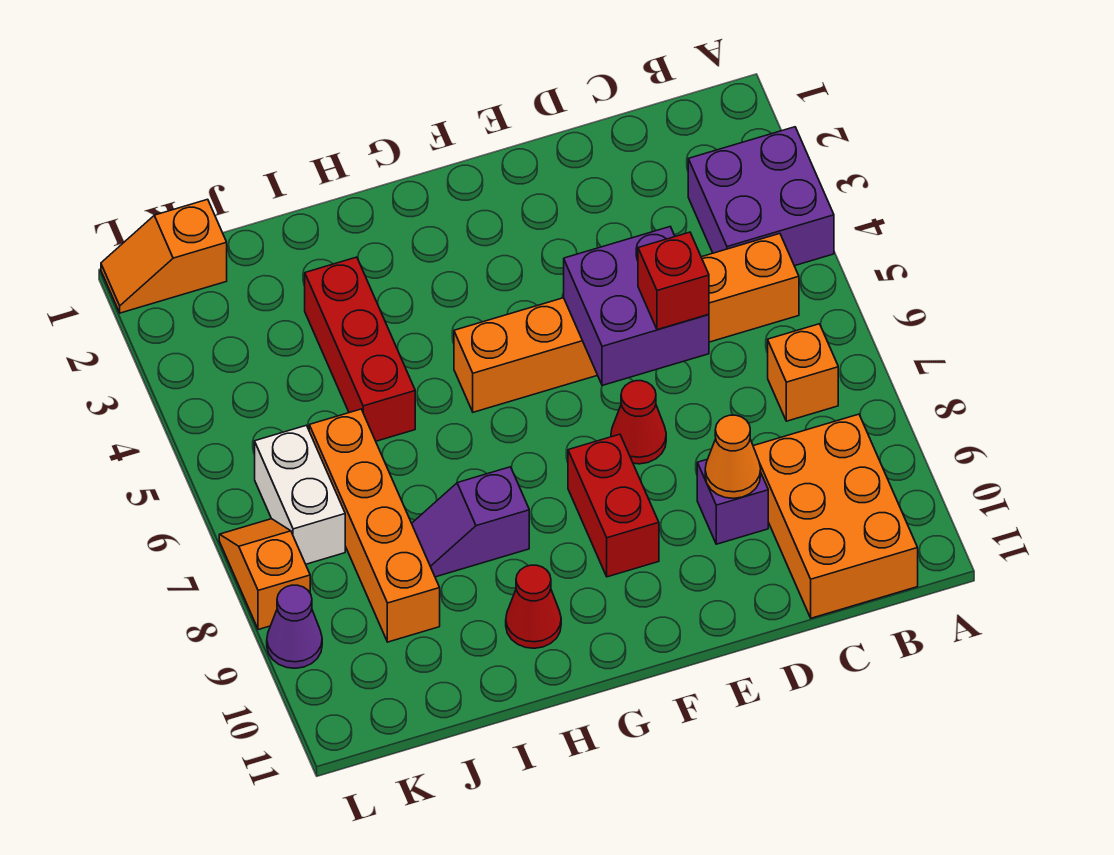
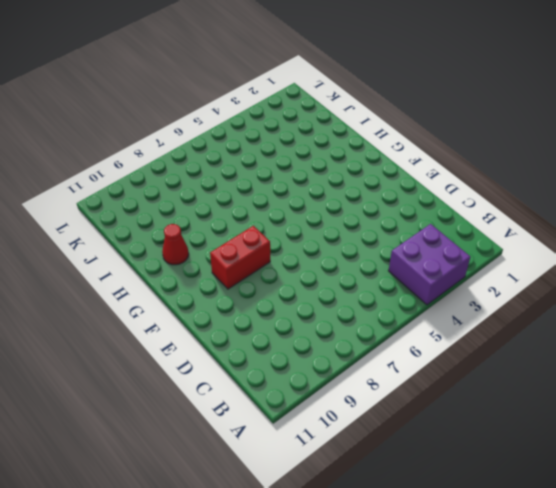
none -> orange brick B5:G5 level 1
none -> orange brick B7 level 1
none -> orange brick B9:C11 level 1

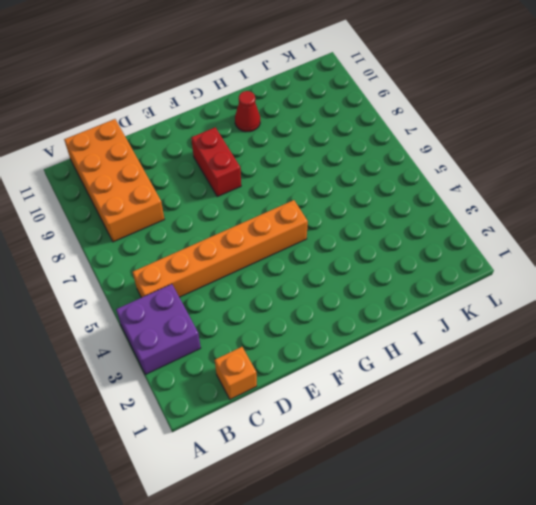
orange brick B8:C11 level 1 -> orange brick B9:C11 level 1
orange brick C1 level 1 -> orange brick B7 level 1
none -> purple brick D9 level 1
none -> red cone E7 level 1
none -> purple slope H8:I8 level 1 top H

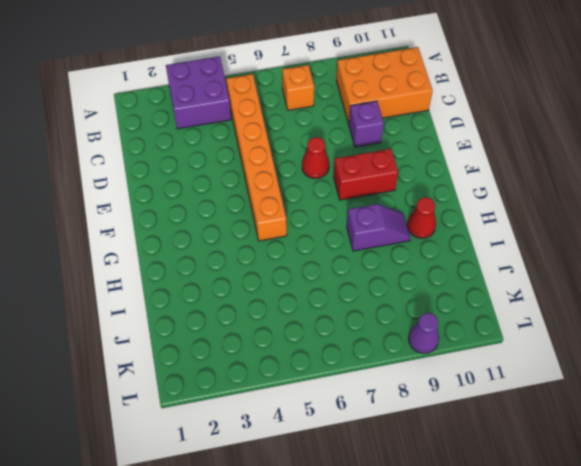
purple slope H8:H9 level 1 top 8 -> purple slope H8:I8 level 1 top H
none -> red brick I3:I5 level 1
none -> orange brick J6:J9 level 1
none -> orange slope K1:L1 level 1 top K

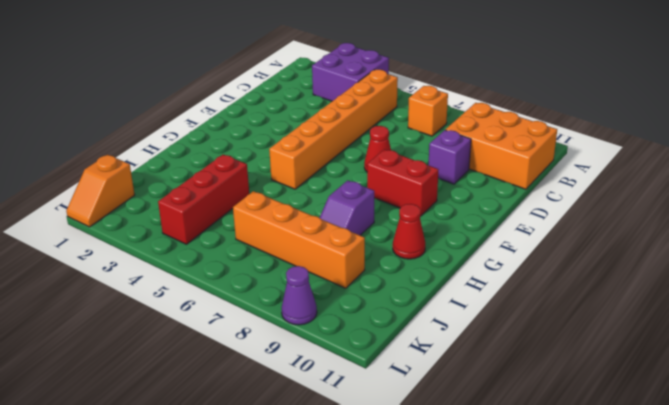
red brick I4:K4 level 1 -> red brick I3:I5 level 1
none -> white brick K6:K7 level 1
none -> orange slope L7:L8 level 1 top 8
none -> purple brick D5:E6 level 2

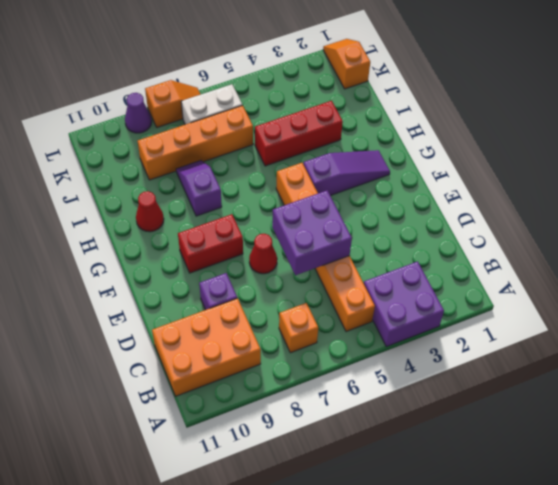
purple slope G2:G4 level 1 top 4 -> none
none -> orange cone D9 level 2
none -> red brick D6 level 3

